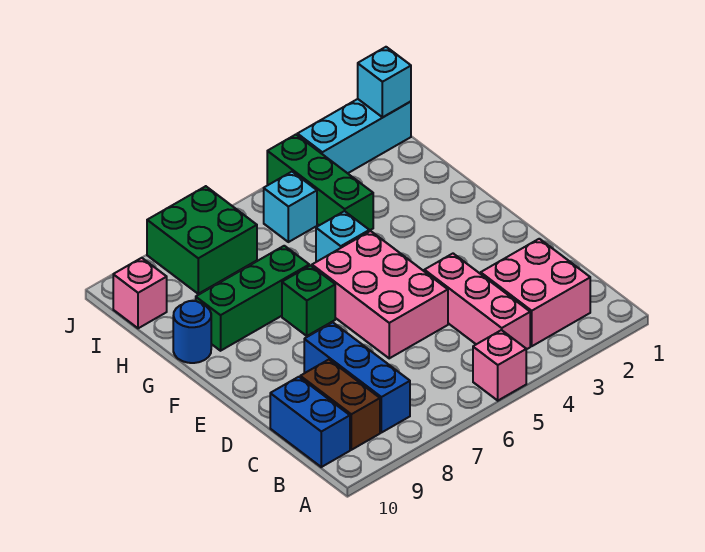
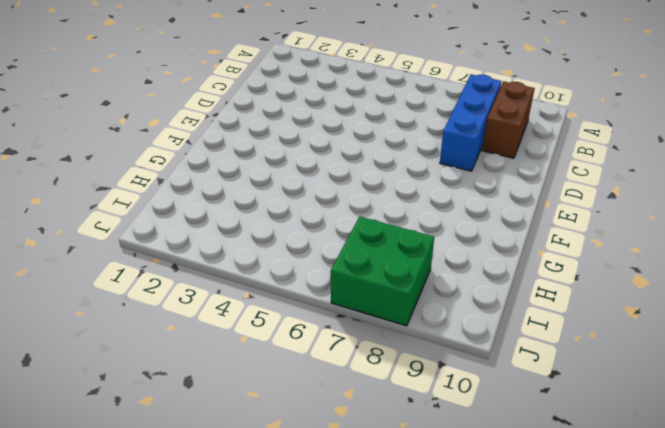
none -> pink brick A5 level 1
none -> pink brick B2:C3 level 1
none -> pink brick B4:D4 level 1

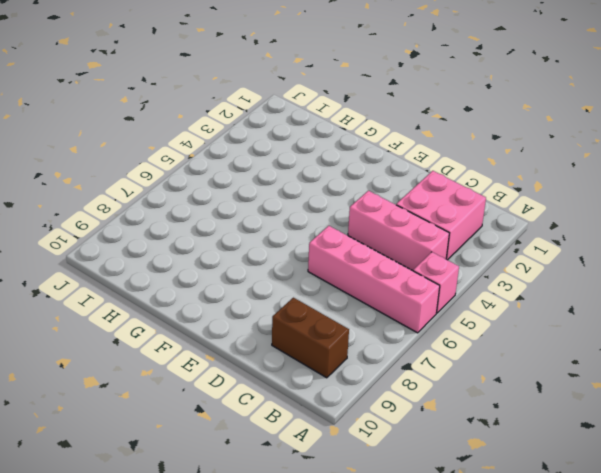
pink brick A6:D6 level 1 -> pink brick D5:F6 level 1
none -> blue brick B8:D8 level 1
none -> blue brick B10:C10 level 1
none -> green brick F7 level 1

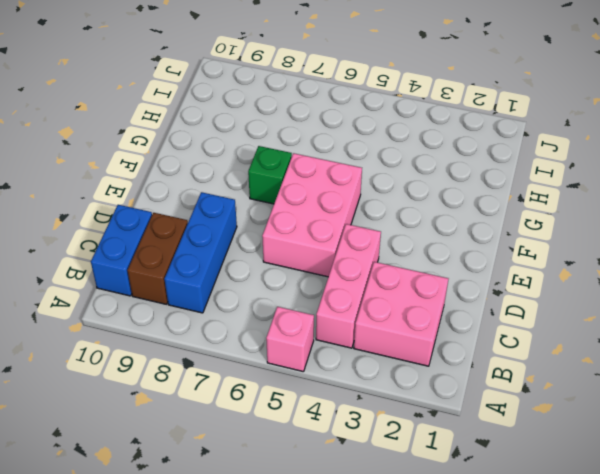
none -> cyan brick G5 level 1
none -> green brick G7:G9 level 1
none -> blue round brick G10 level 1

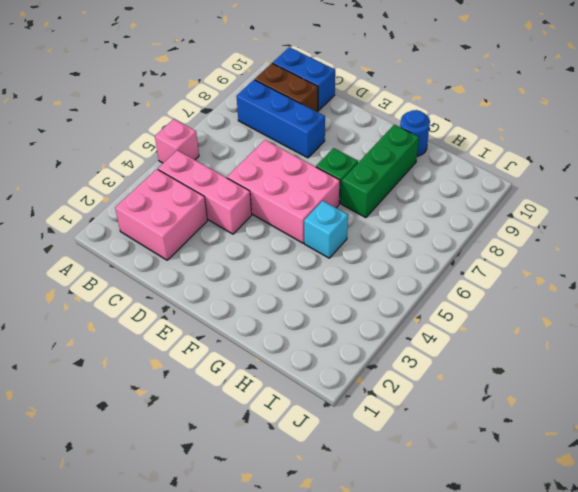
none -> green brick H4:J4 level 1
none -> cyan brick I5 level 1
none -> green brick I7:J8 level 1

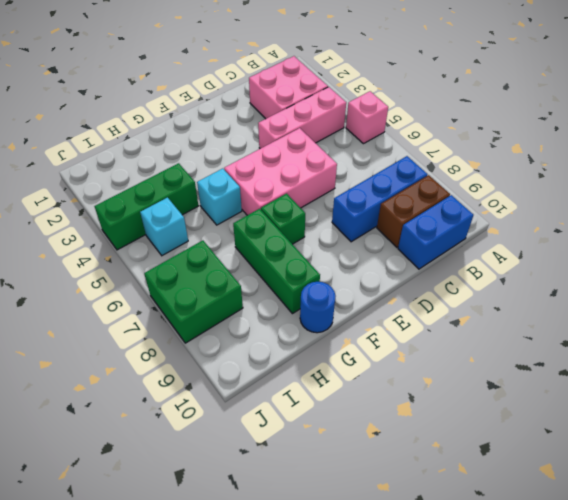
none -> pink brick I10 level 1
none -> cyan brick J1:J3 level 1
none -> cyan brick J1 level 2

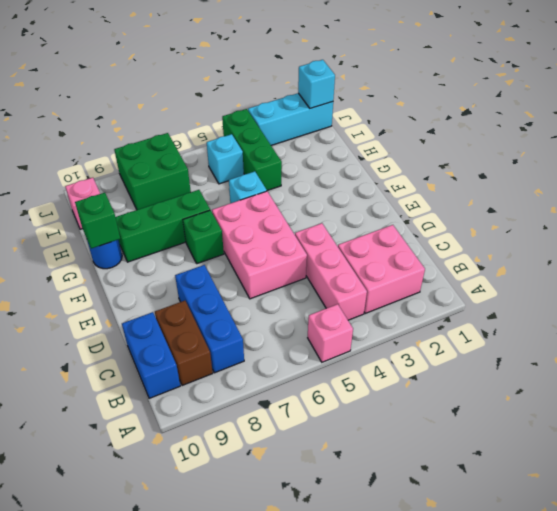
green brick G10 level 2 -> none

